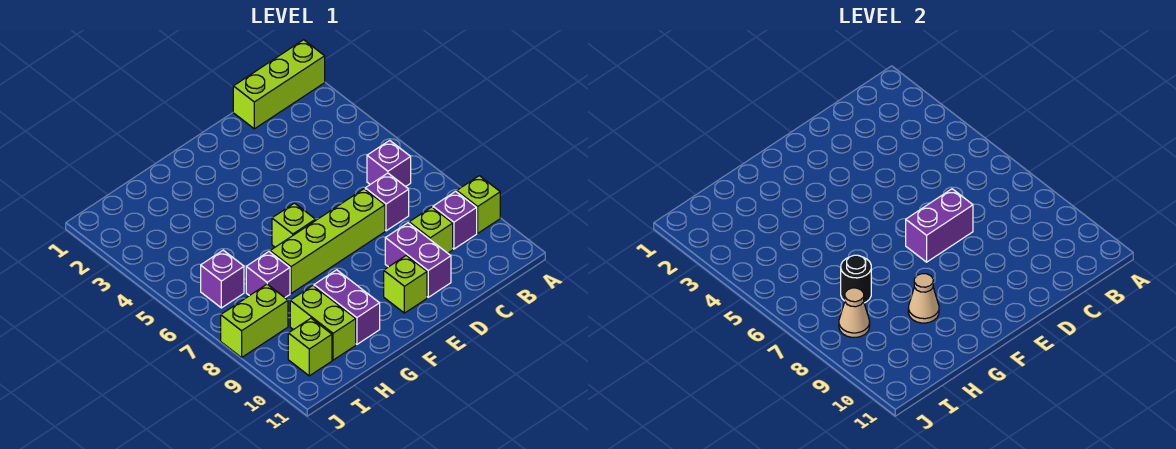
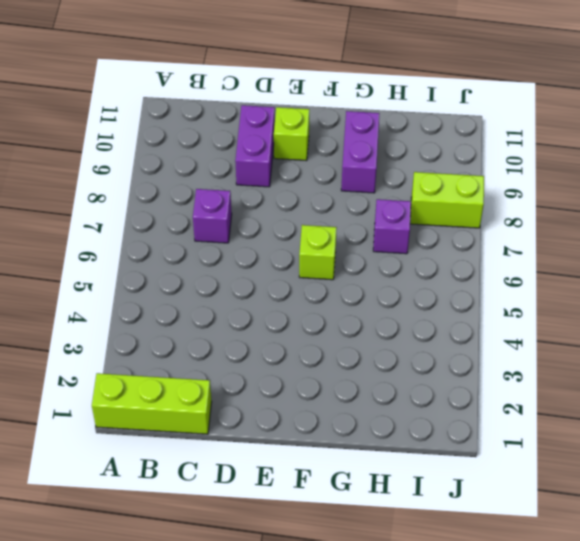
none -> lime brick A9 level 1
none -> purple brick B6 level 1
none -> purple brick B9 level 1

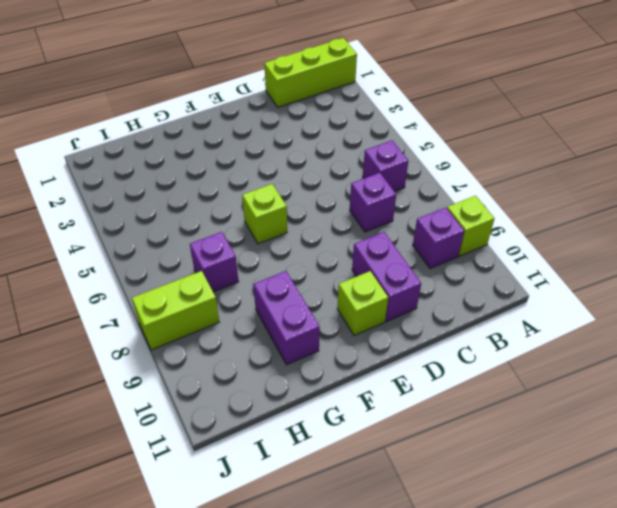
none -> lime brick C9 level 1
none -> lime brick D7:G7 level 1
none -> lime brick H9:H10 level 1

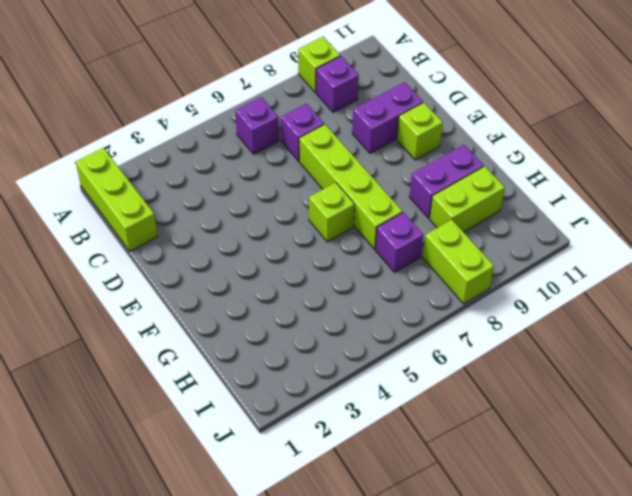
none -> lime brick C9 level 1
none -> purple brick I6 level 1
none -> lime brick I10 level 1

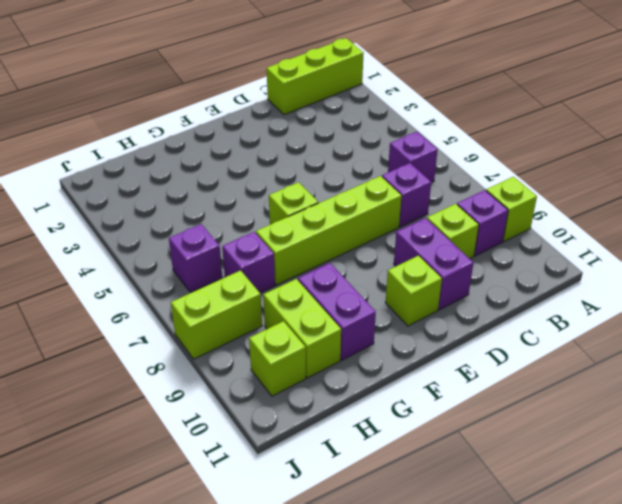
none -> purple brick D7:E7 level 2
none -> tan cone G9 level 2
none -> black round brick H7 level 2

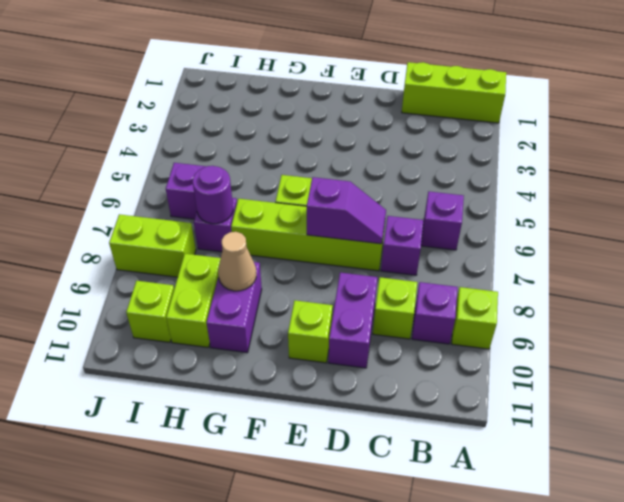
purple slope D7:E7 level 2 top E -> purple brick D7:E7 level 2
purple round brick H7 level 2 -> black round brick H7 level 2
none -> tan cone I8 level 2

